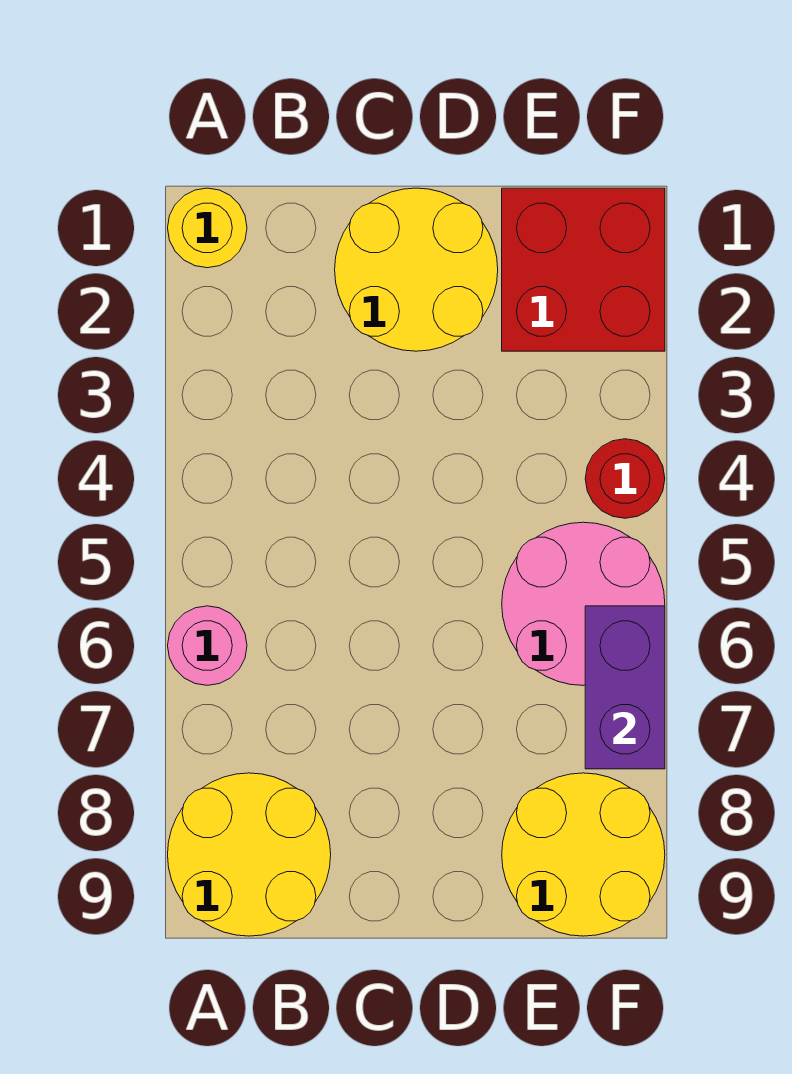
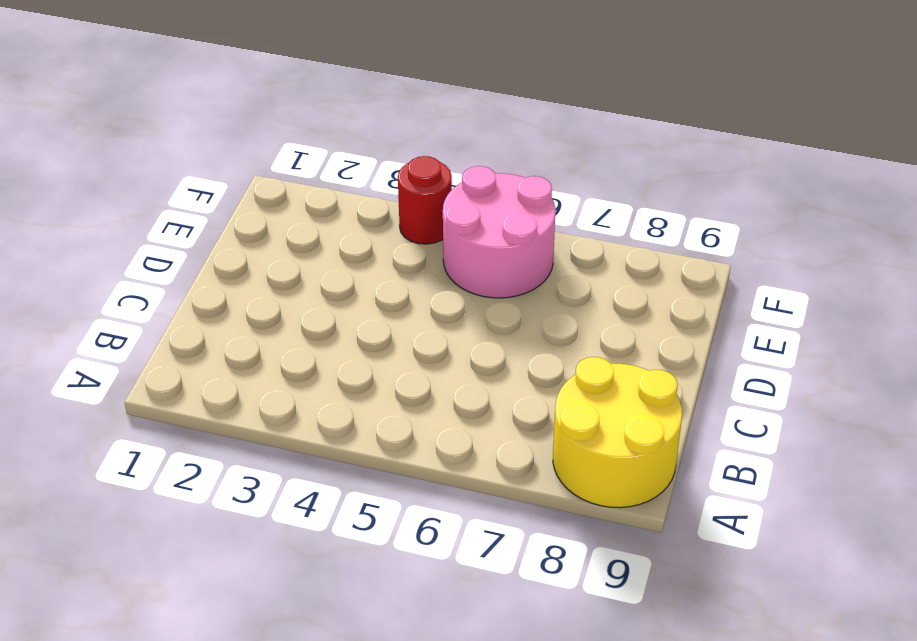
none -> yellow round brick A1 level 1
none -> pink round brick A6 level 1

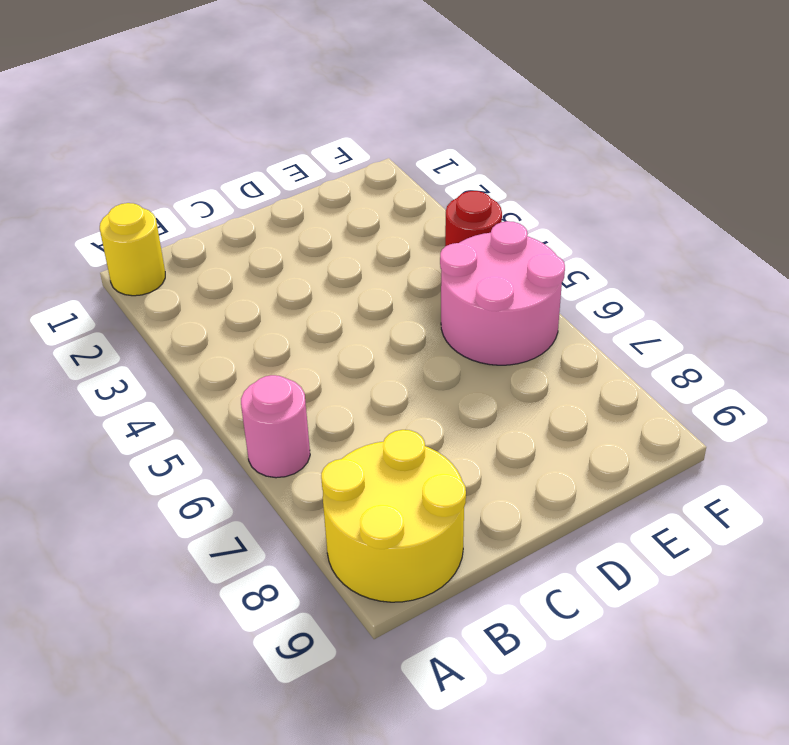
none -> yellow round brick C1:D2 level 1
none -> red brick E1:F2 level 1

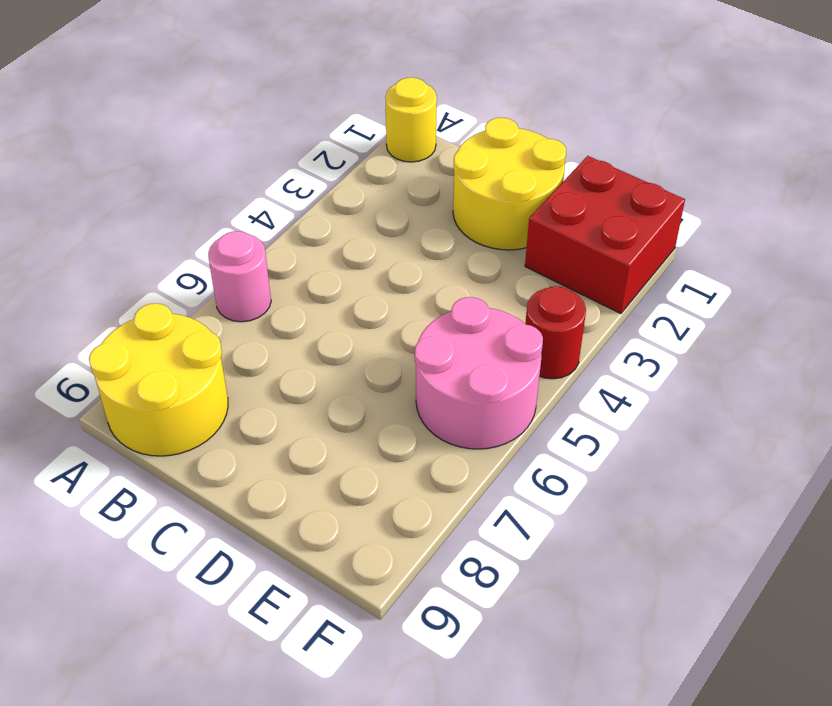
none -> yellow round brick E8:F9 level 1
none -> purple brick F6:F7 level 2

